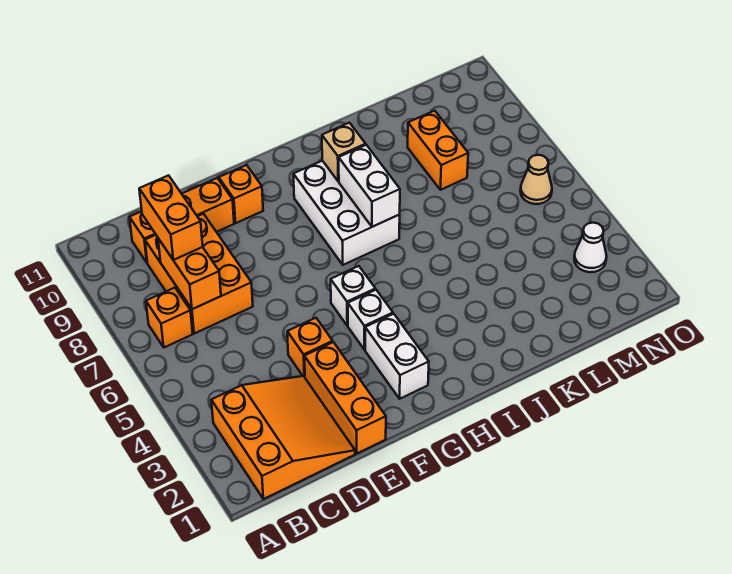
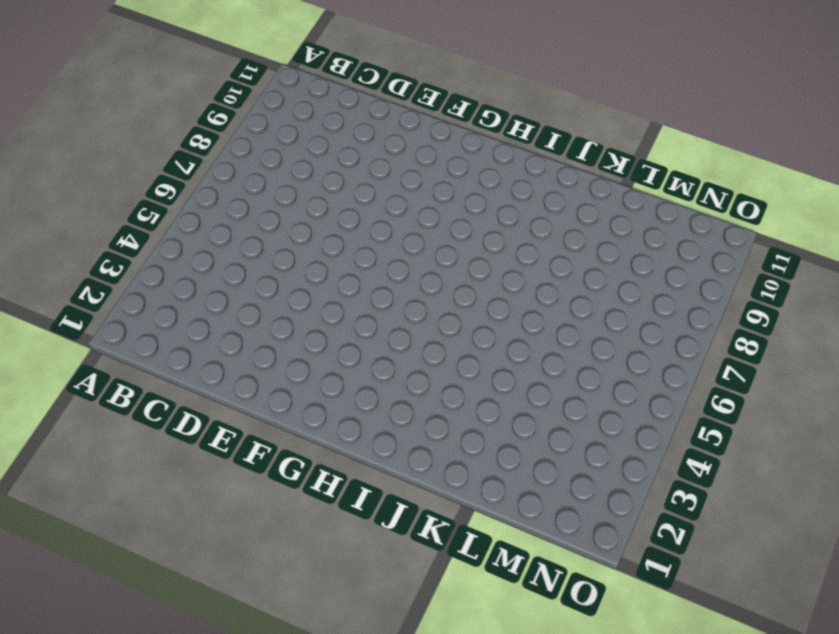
none -> orange slope B1:D3 level 1 top B
none -> orange brick B7 level 1
none -> orange brick C7:D9 level 1

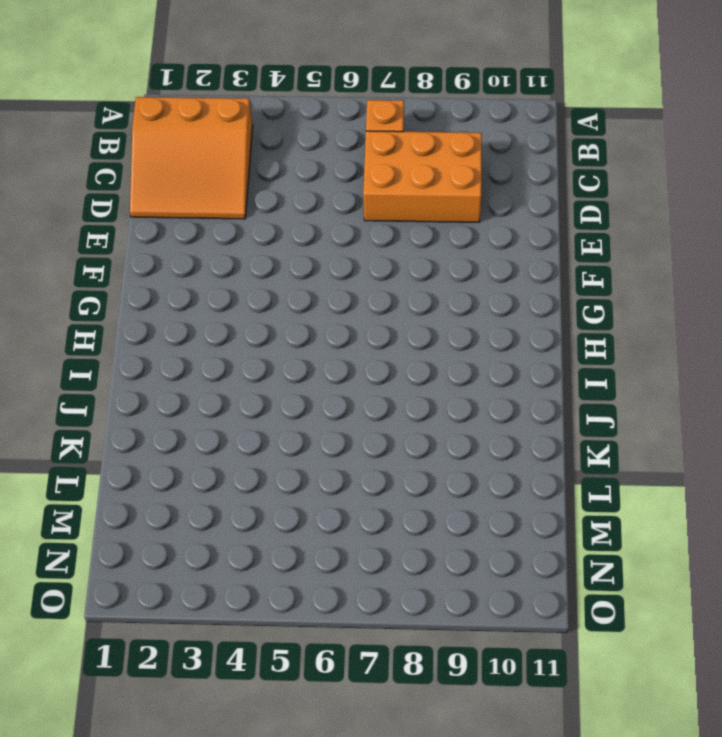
none -> orange brick C10:E10 level 1
none -> orange brick E1:E3 level 1
none -> orange brick E4 level 1

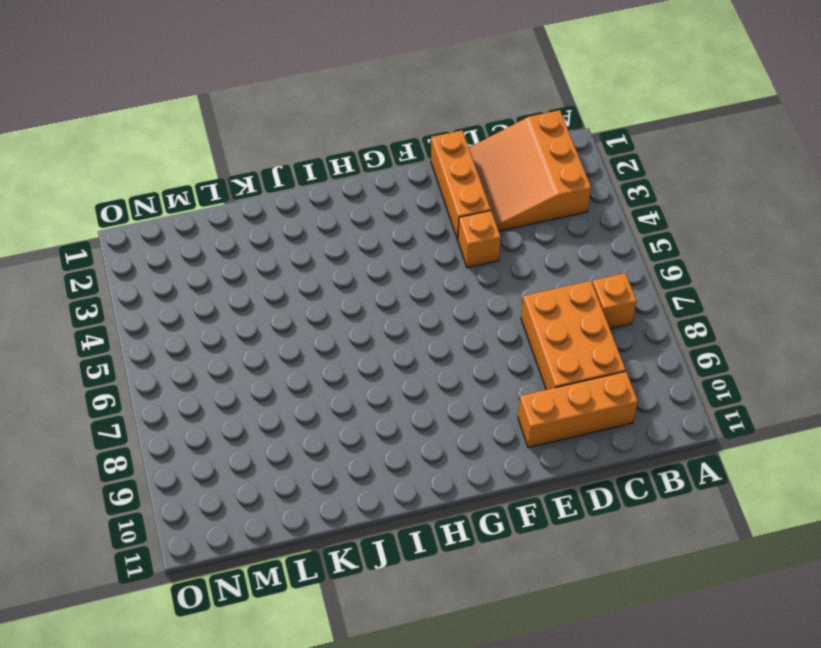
none -> orange brick F10 level 1
none -> white brick G2:G3 level 1
none -> white brick G4 level 1

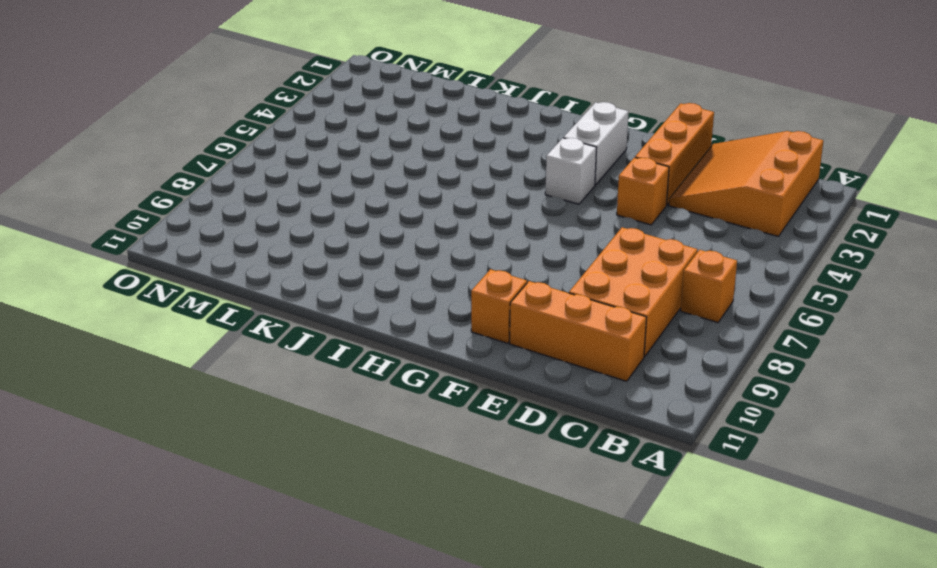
none -> white brick G5 level 1
none -> white brick H7:I9 level 1
none -> orange brick L8:L9 level 1

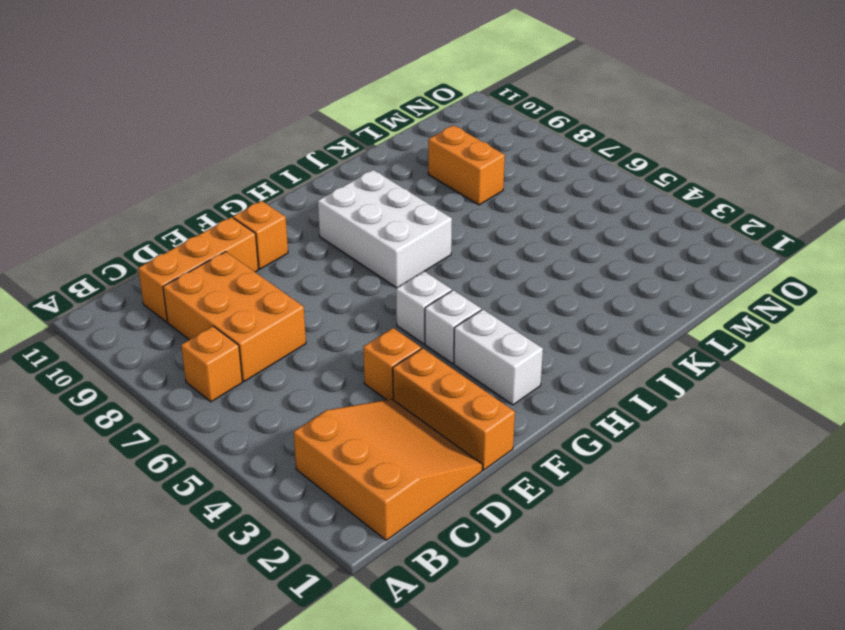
none -> white cone N3 level 1
none -> tan cone N6 level 1
none -> orange brick C7:C8 level 2

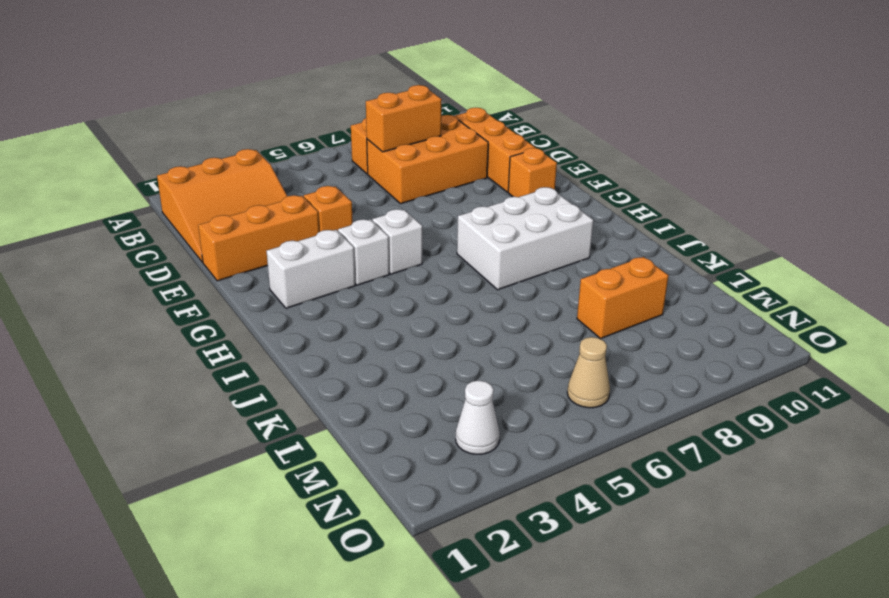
none -> white brick I7:I8 level 2
none -> tan brick I9 level 2
none -> orange brick C8:C9 level 3

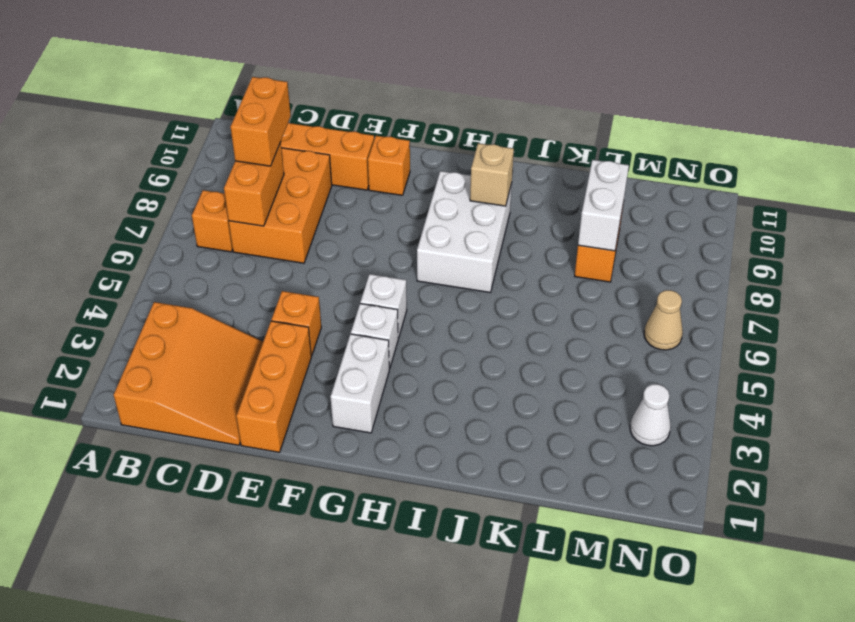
white brick L8:L9 level 2 -> white brick I7:I8 level 2

